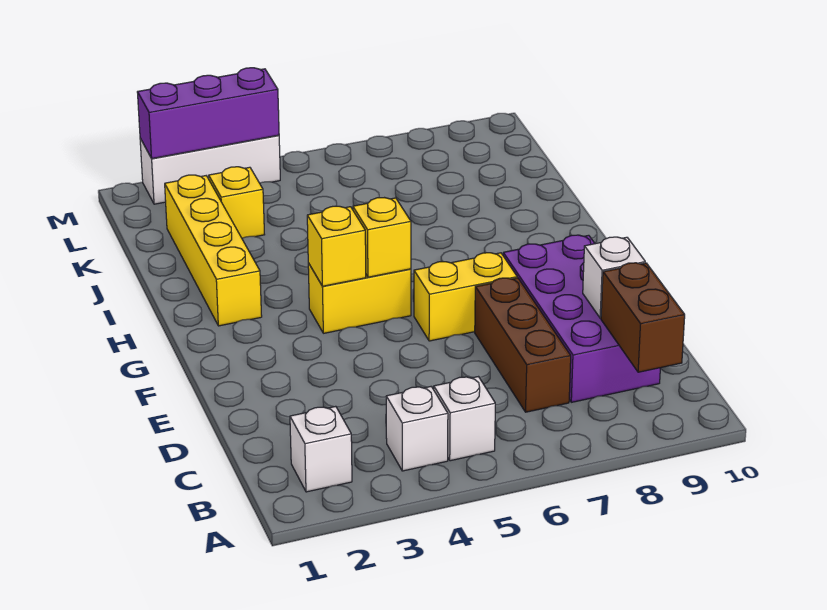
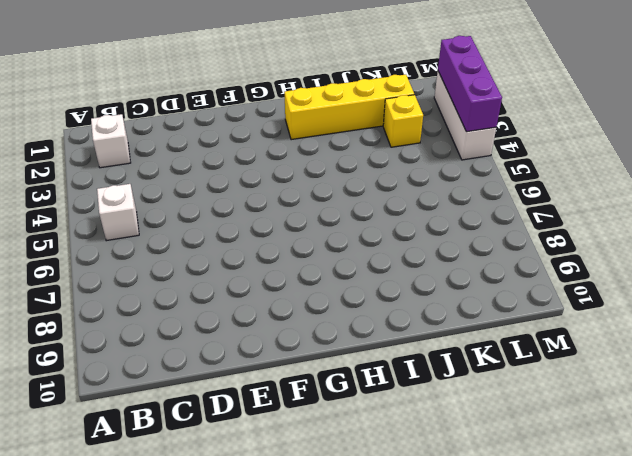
none -> white brick B4 level 1
none -> brown brick C7:E7 level 1
none -> purple brick C8:F9 level 1

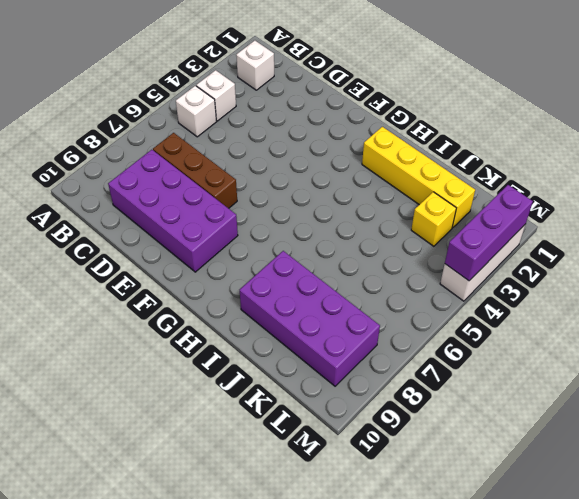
purple brick I8:L9 level 1 -> none
none -> yellow brick F6:F7 level 1
none -> yellow brick G4:G5 level 1
none -> brown brick B9:C9 level 2

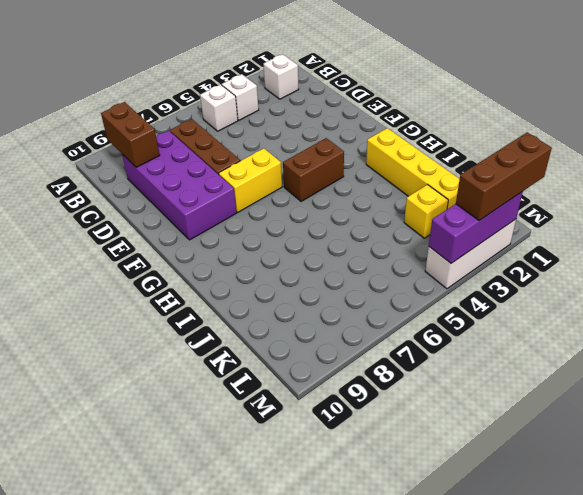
brown brick G4:G5 level 1 -> yellow brick G4:G5 level 1
brown brick M1:M3 level 3 -> none
none -> white brick D9 level 2
none -> yellow brick G4 level 2
none -> yellow brick G5 level 2

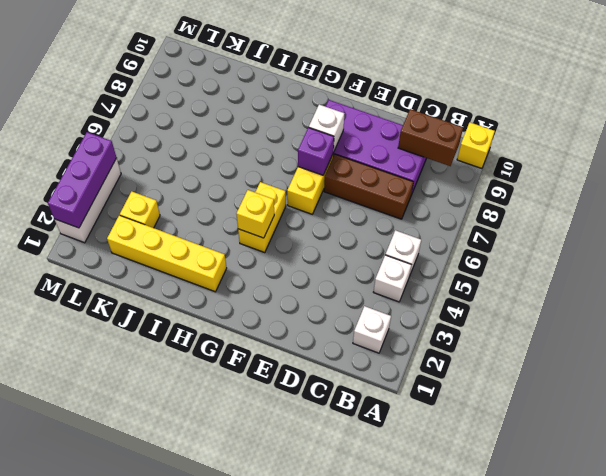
yellow brick A10 level 1 -> yellow brick G5 level 2
purple brick F7 level 2 -> none
white brick F8 level 2 -> white brick D9 level 2

